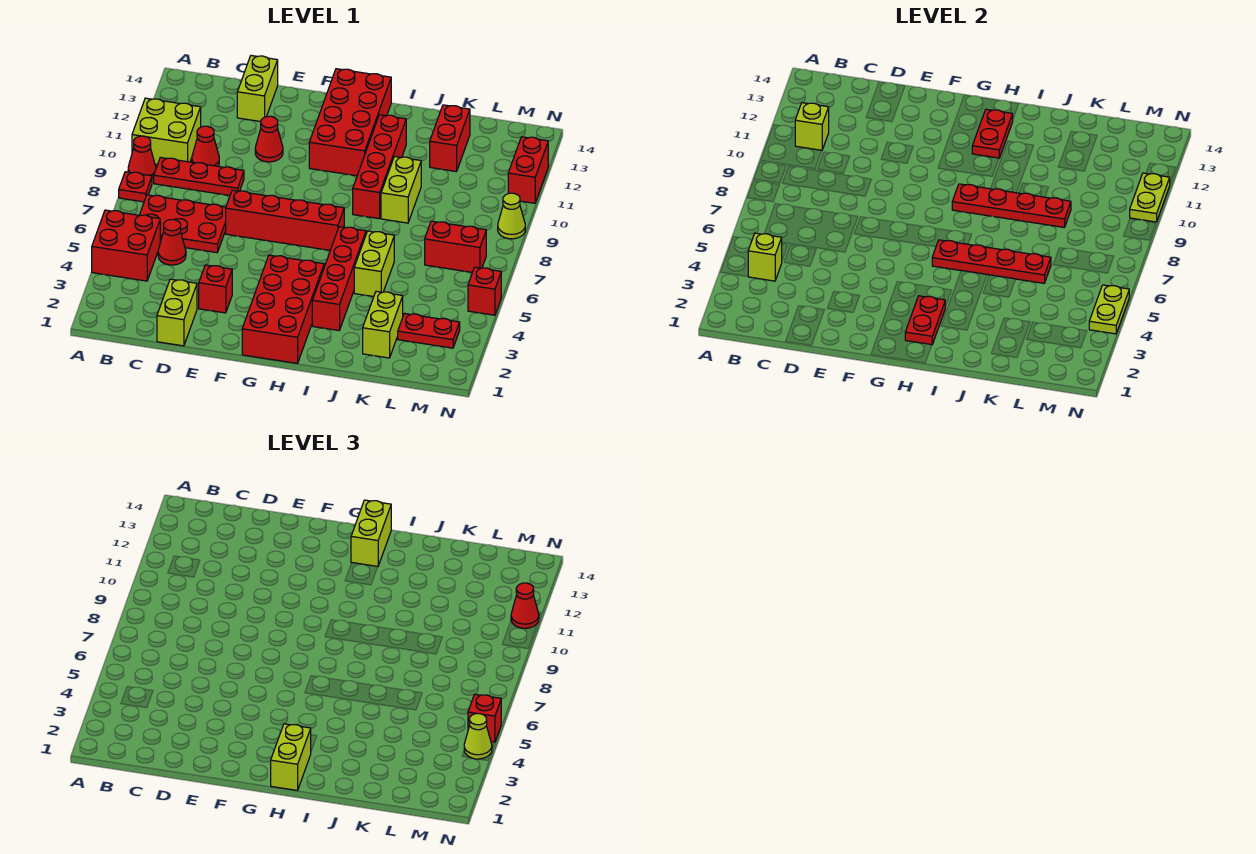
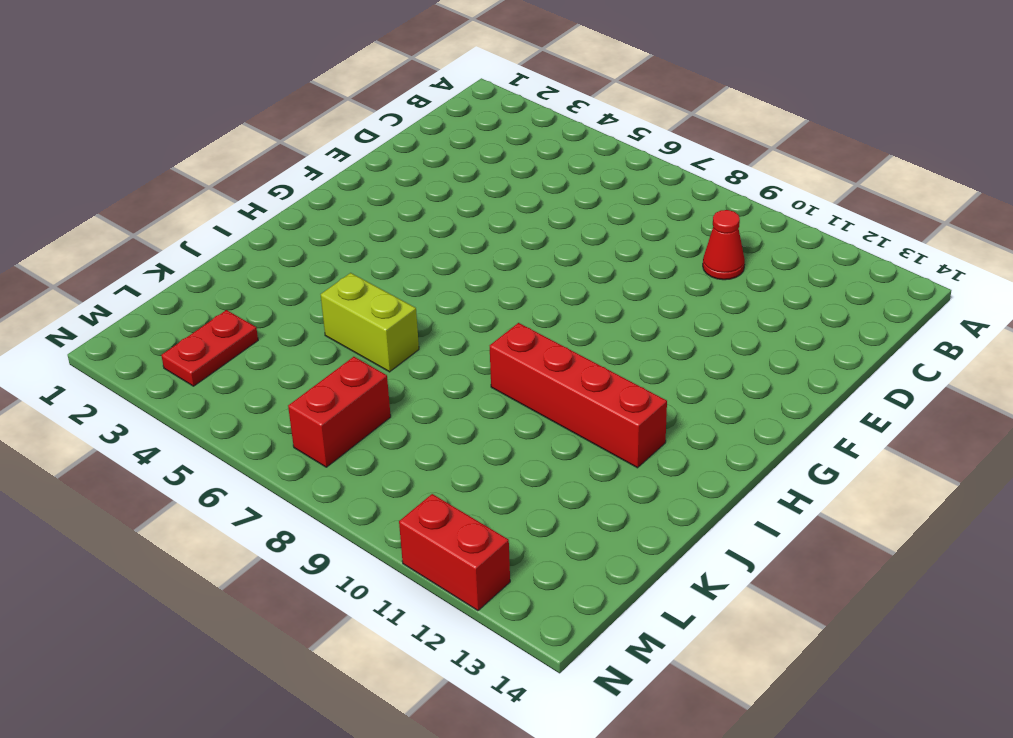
none -> red brick A4:B5 level 1
none -> red plate A8 level 1
none -> red cone A9 level 1
none -> lime brick A10:B11 level 1

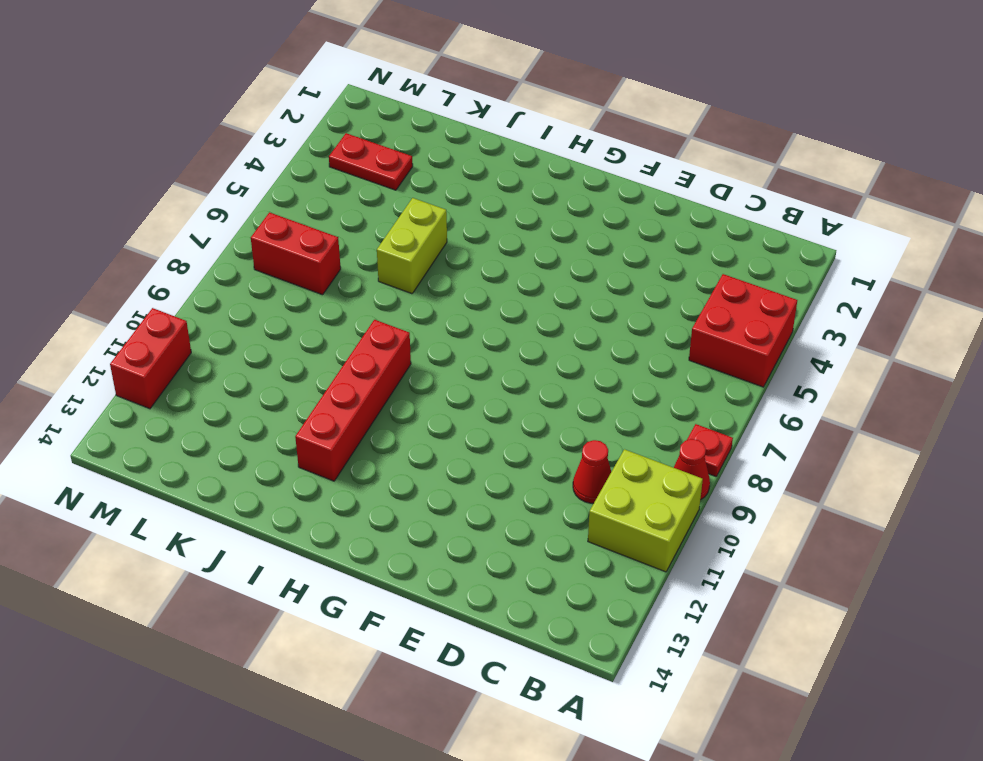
none -> red plate B6:D7 level 1
none -> red plate B9:D9 level 1
none -> red cone C5 level 1
none -> lime brick D1:D2 level 1

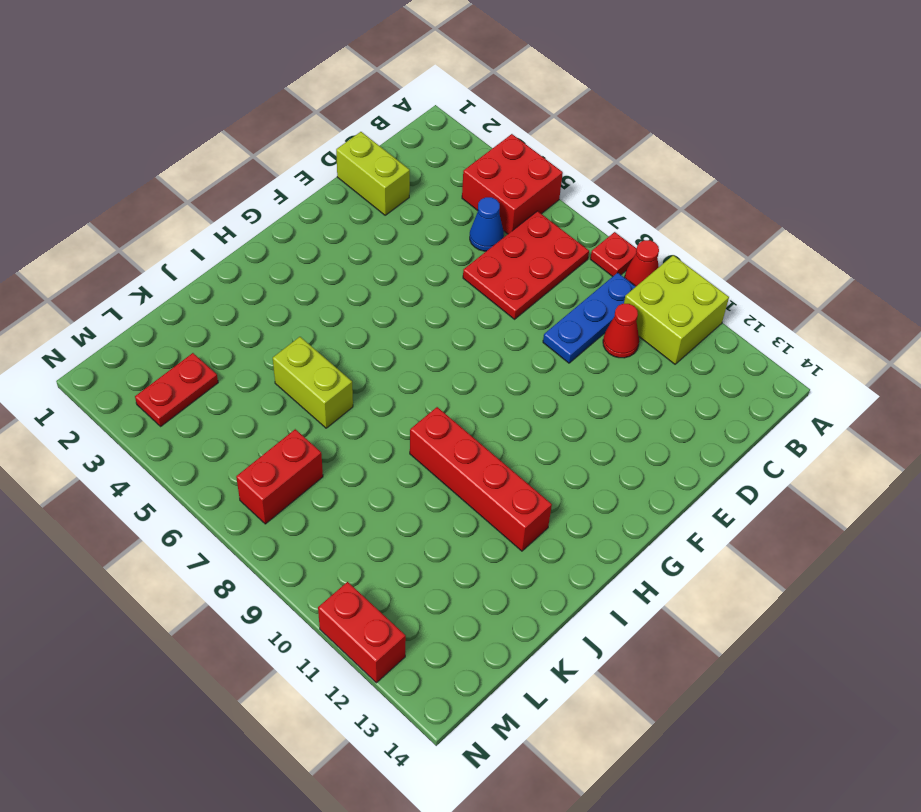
blue plate B9:D9 level 1 -> red plate B9:D9 level 1
blue cone C5 level 1 -> red cone C5 level 1
none -> lime brick D13:D14 level 1
none -> red brick E3 level 1
none -> red brick E7:H7 level 1
none -> red cone E11 level 1

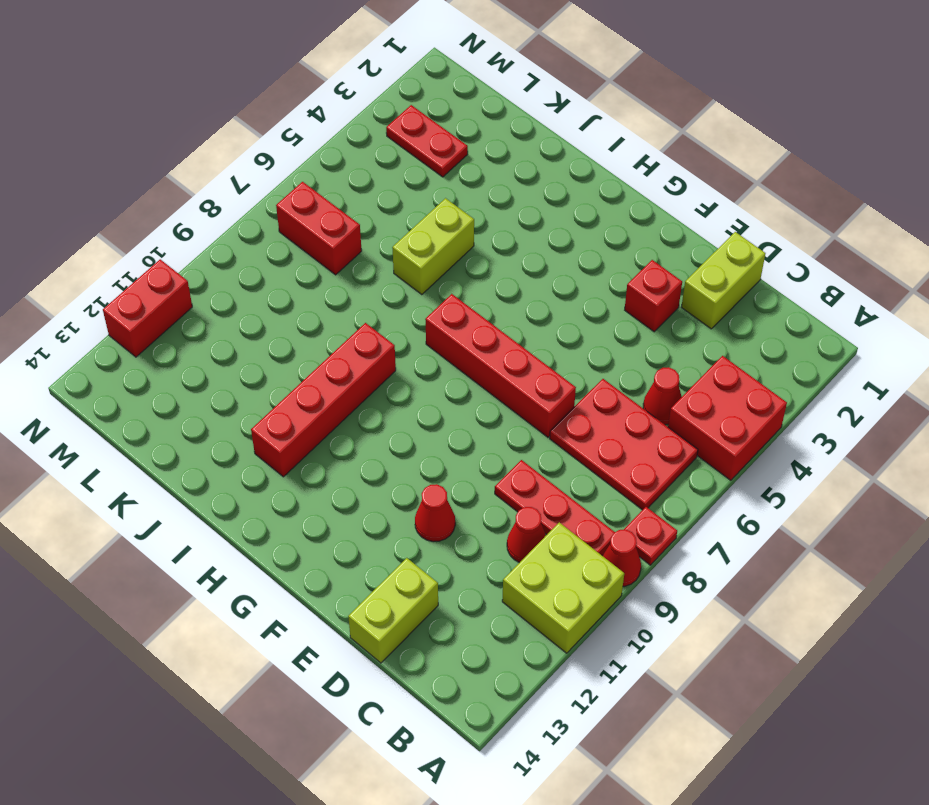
none -> red brick G1:H4 level 1
none -> red brick G11:H14 level 1
none -> red brick I3:I6 level 1
none -> lime brick J9:J10 level 1

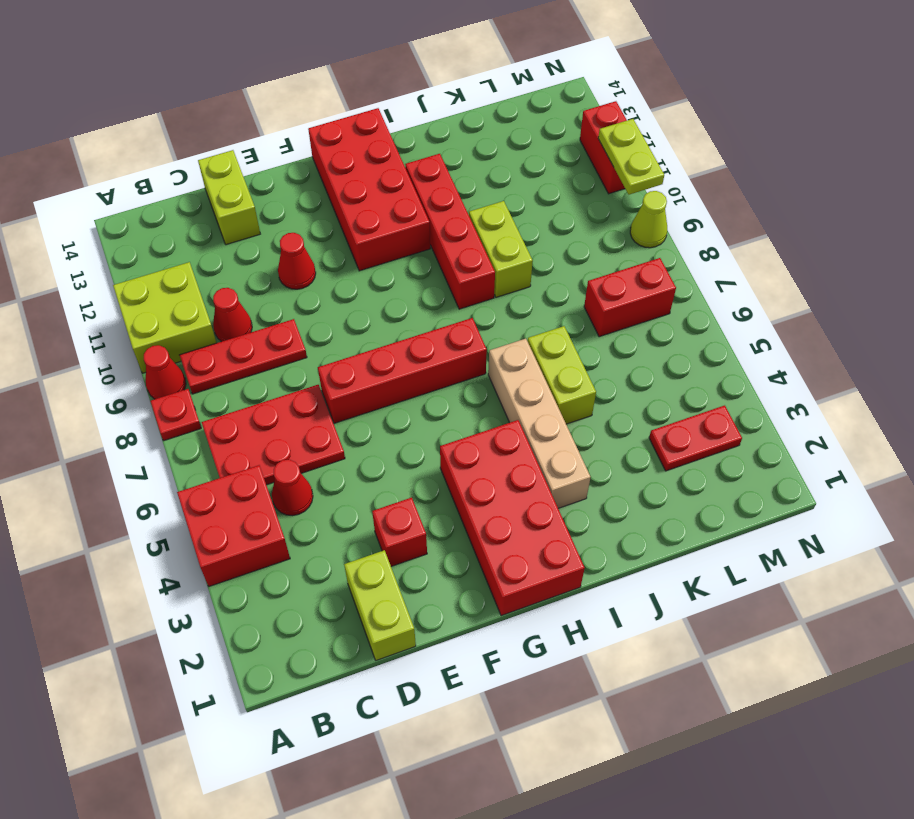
tan brick I3:I6 level 1 -> red brick I3:I6 level 1
none -> lime brick K2:K3 level 1
none -> red brick K12:K13 level 1
none -> red brick N5 level 1
none -> lime brick B4 level 2

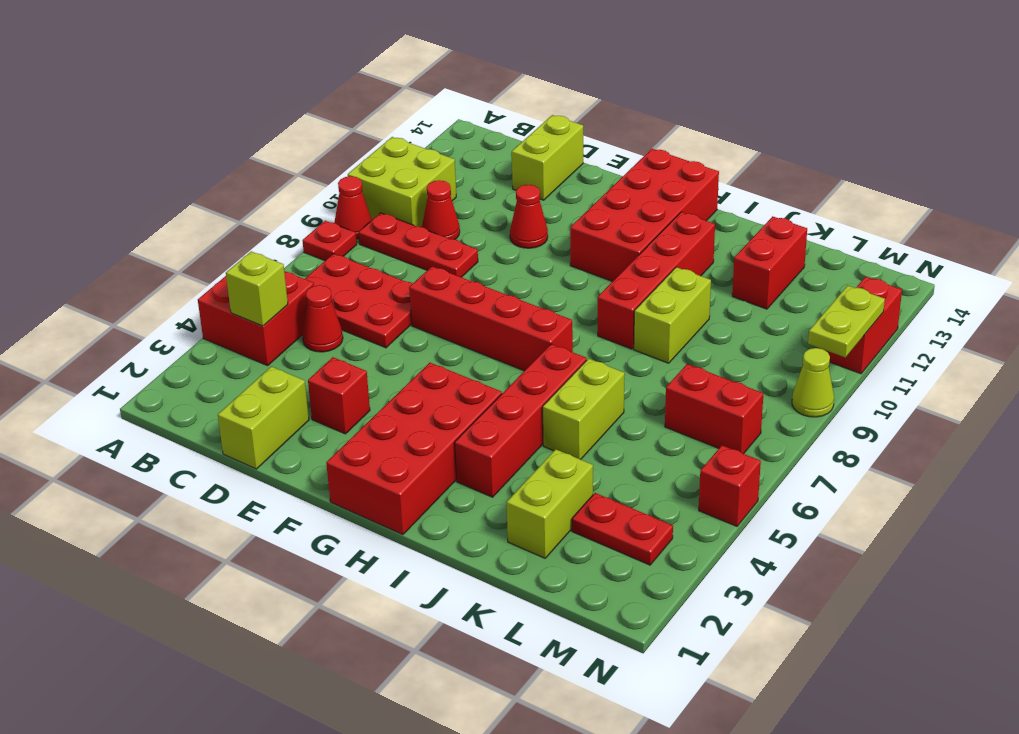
none -> lime brick B11 level 2
none -> red plate H2:H3 level 2
none -> red plate H6:K6 level 2
none -> red plate H9:K9 level 2

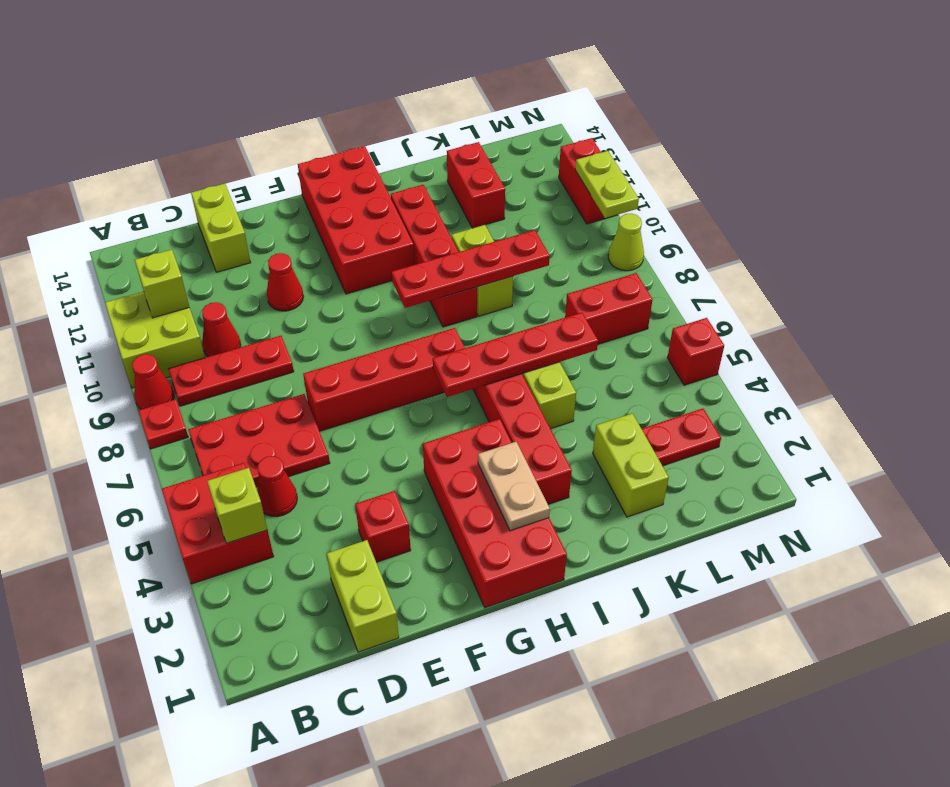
tan plate H2:H3 level 2 -> red plate H2:H3 level 2
none -> red plate H12:H13 level 2
none -> lime plate N4:N5 level 2
none -> lime brick H1:H2 level 3
none -> lime brick H13:H14 level 3

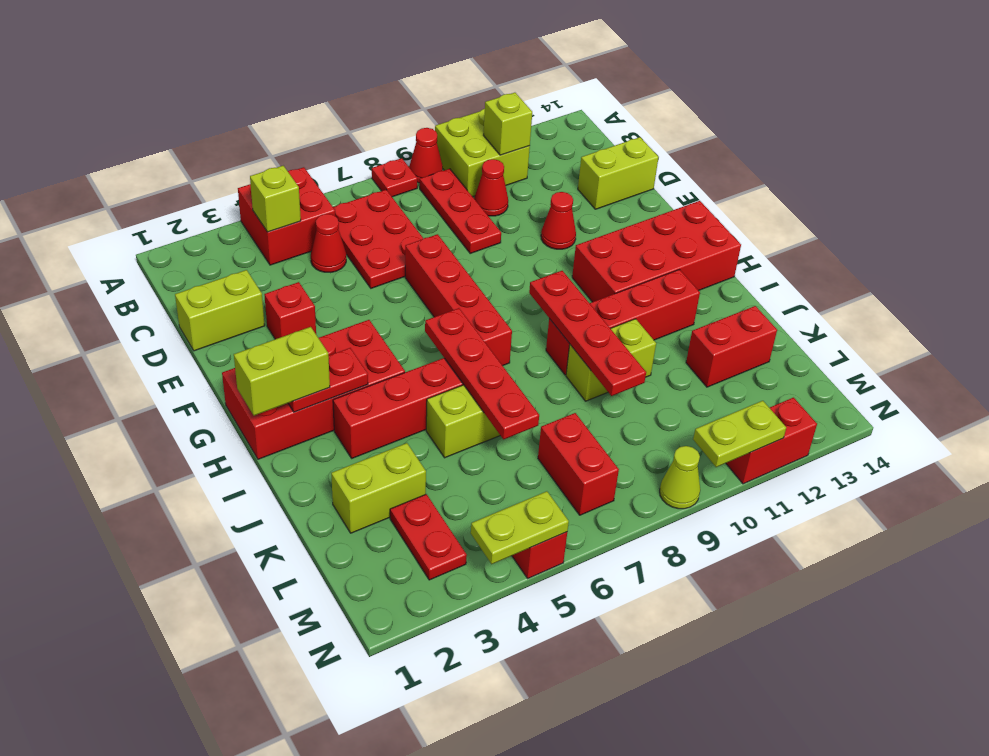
none -> red plate H12:H13 level 2
none -> lime brick H13:H14 level 3
none -> lime cone N4 level 3
none -> red brick N5 level 3

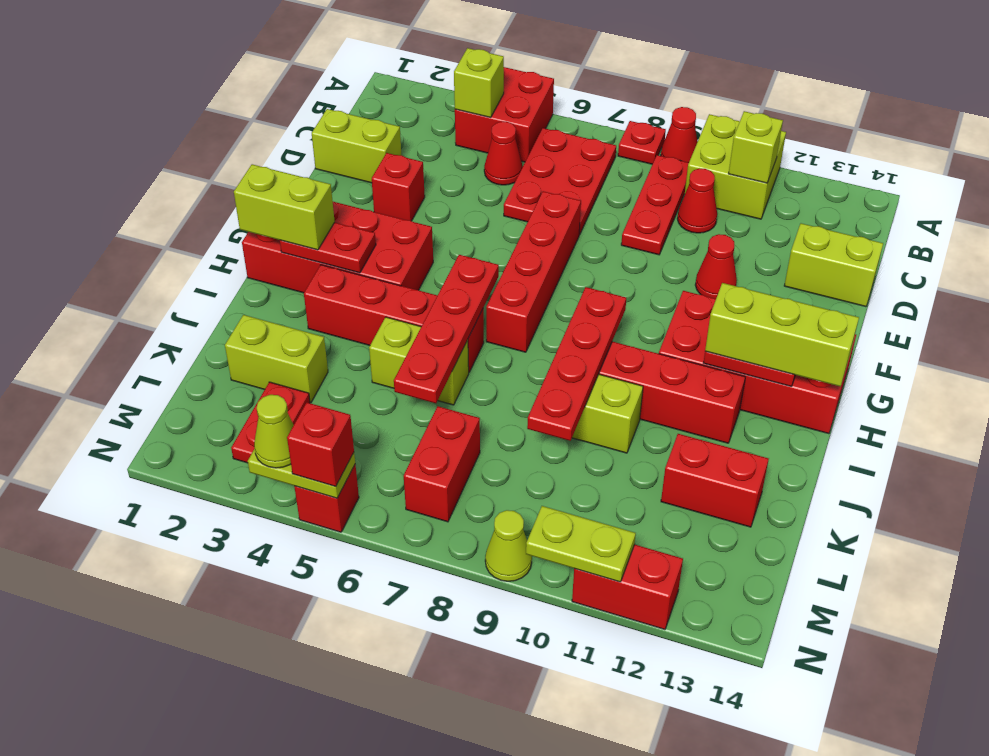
lime brick H12:H14 level 3 -> lime brick H13:H14 level 3
none -> red cone N11 level 3

